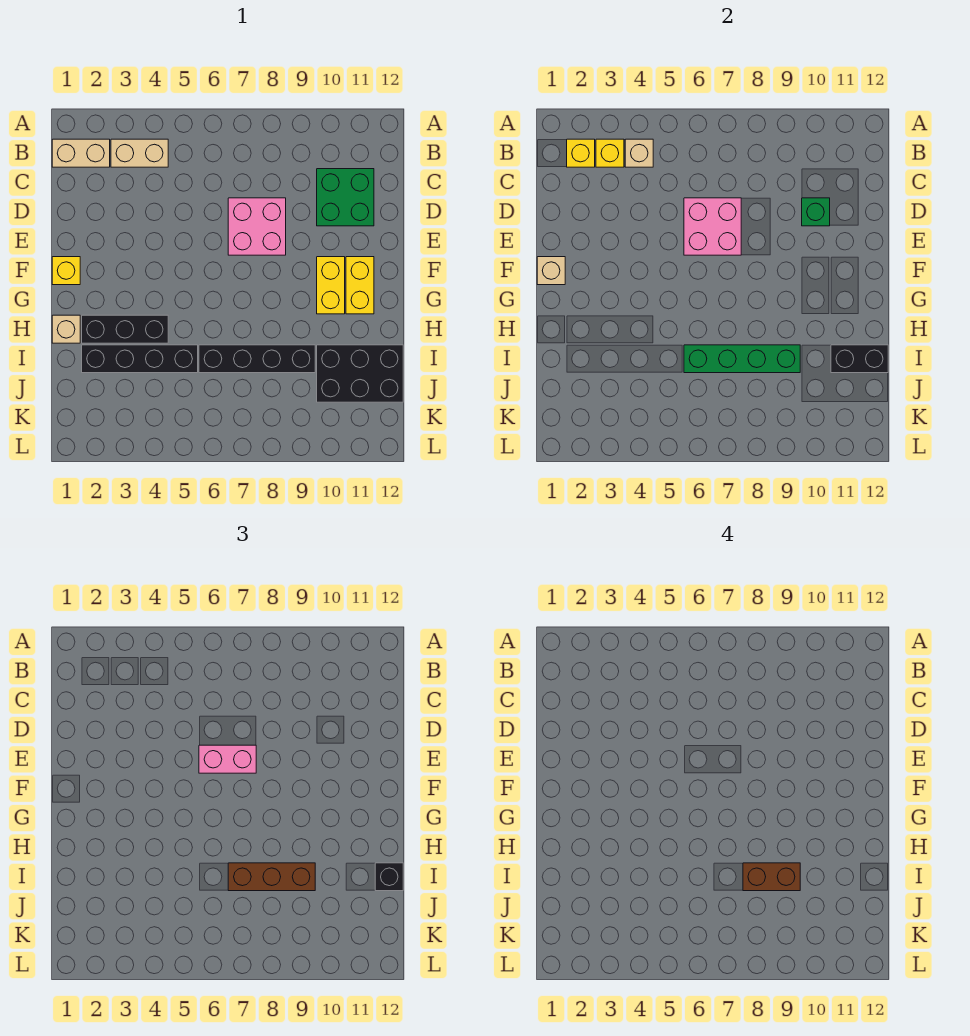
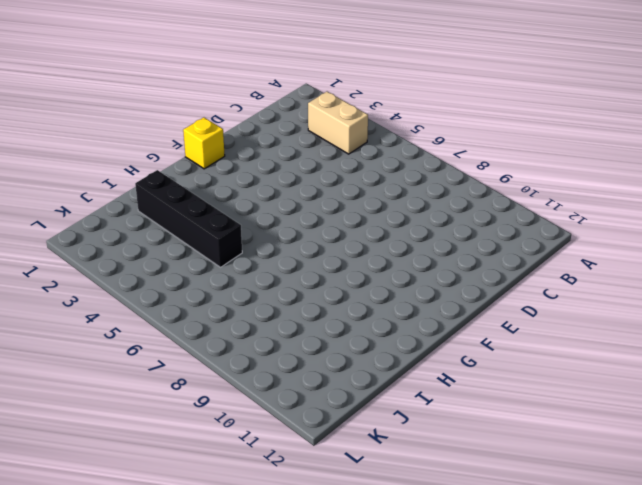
none -> tan brick B1:B2 level 1
none -> green brick C10:D11 level 1
none -> pink brick D7:E8 level 1

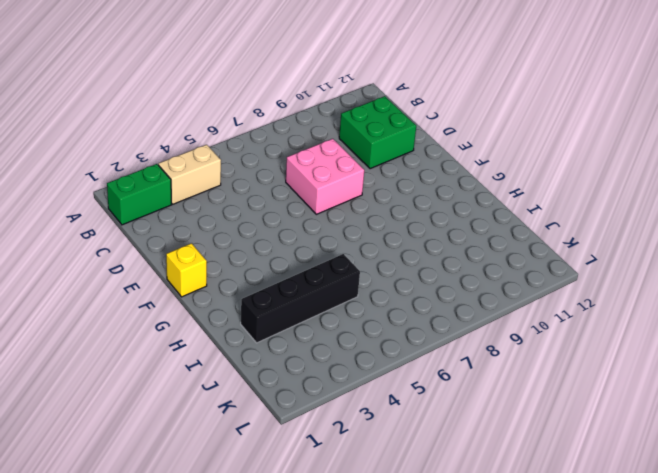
green brick B1:B2 level 1 -> tan brick B1:B2 level 1
none -> yellow brick F10:G10 level 1
none -> yellow brick F11:G11 level 1
none -> tan brick H1 level 1

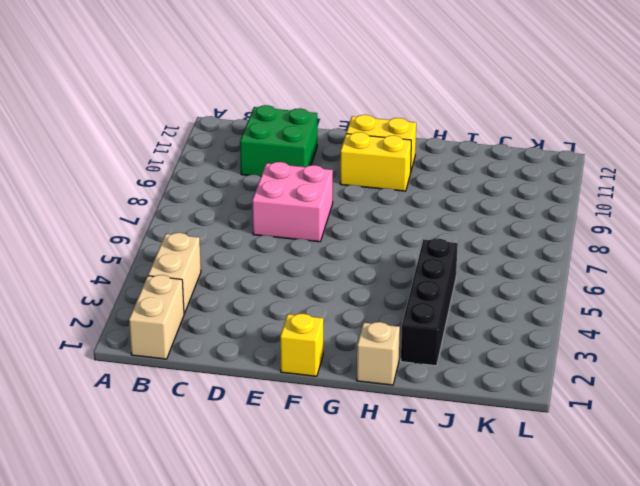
none -> black brick H2:H4 level 1
none -> black brick I6:I9 level 1
none -> black brick I10:J12 level 1

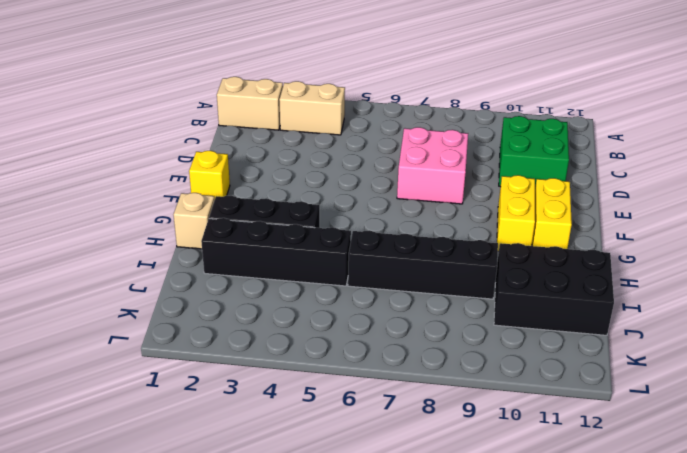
none -> yellow brick B2 level 2
none -> yellow brick B3 level 2
none -> tan brick B4 level 2

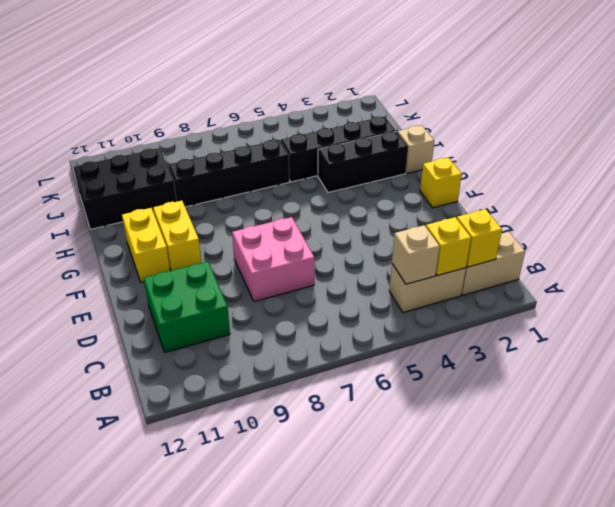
none -> pink brick D6:E7 level 2
none -> green brick D10 level 2
none -> tan brick F1 level 2

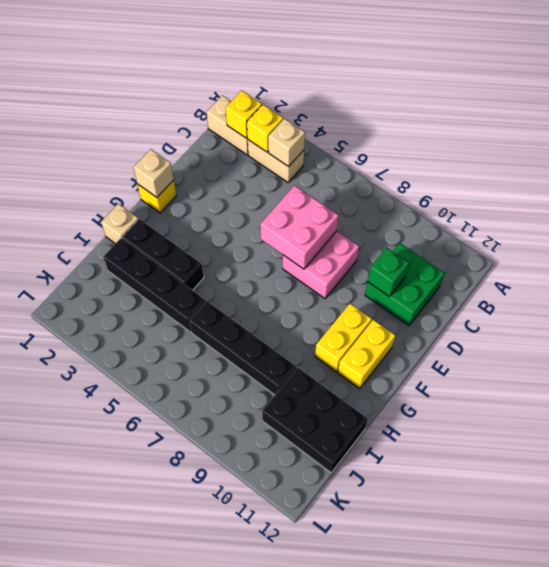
none -> green brick I6:I9 level 2
none -> black brick I11:I12 level 2
none -> pink brick E6:E7 level 3

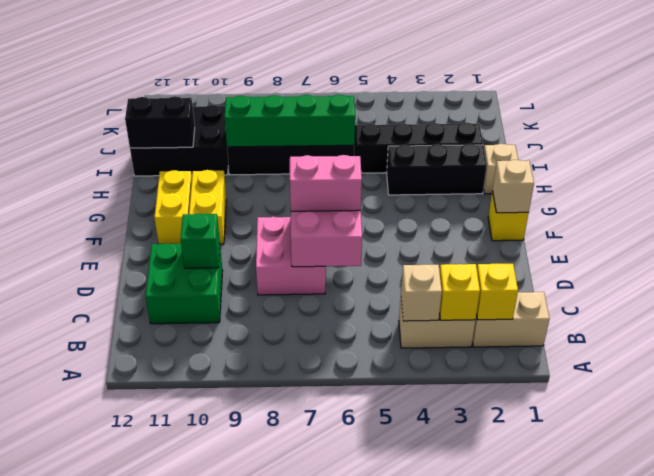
none -> brown brick I7:I9 level 3
none -> black brick I12 level 3
none -> brown brick I8:I9 level 4

